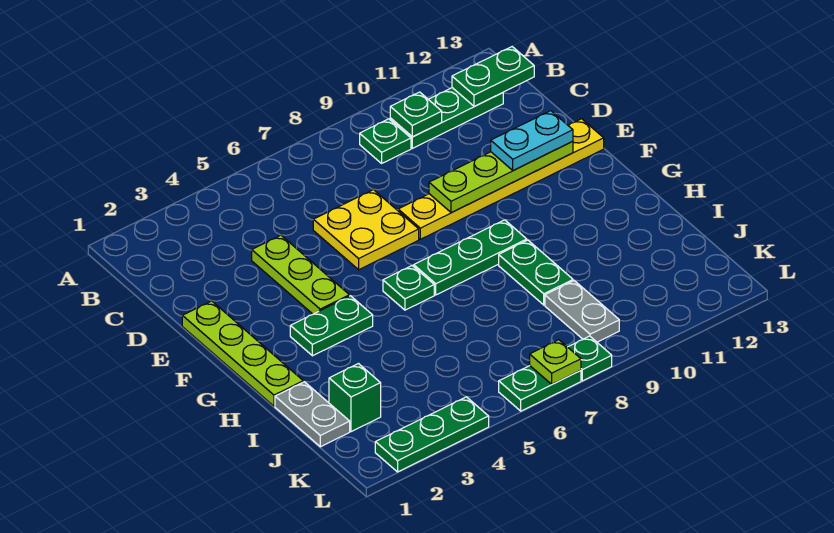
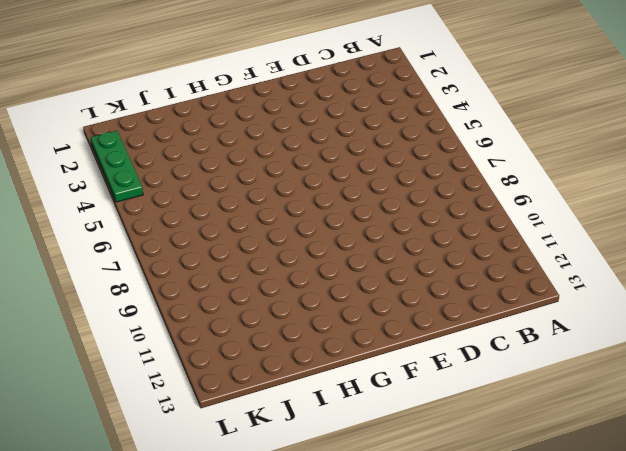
none -> green plate B9 level 1
none -> green plate B10:B12 level 1
none -> lime plate D4:F4 level 1

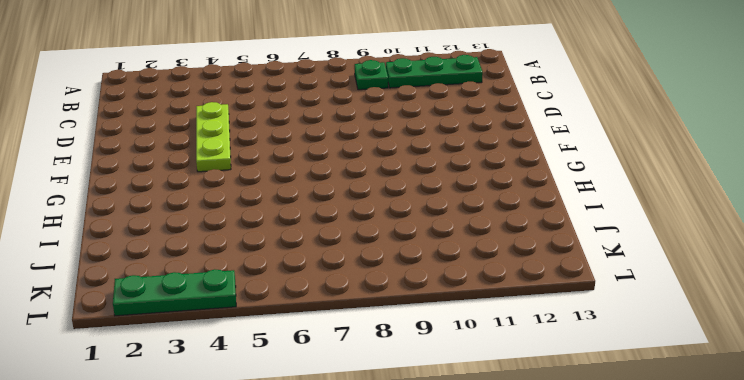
none -> yellow plate D6:E7 level 1
none -> lime plate E1:H1 level 1
none -> yellow plate E8:E13 level 1

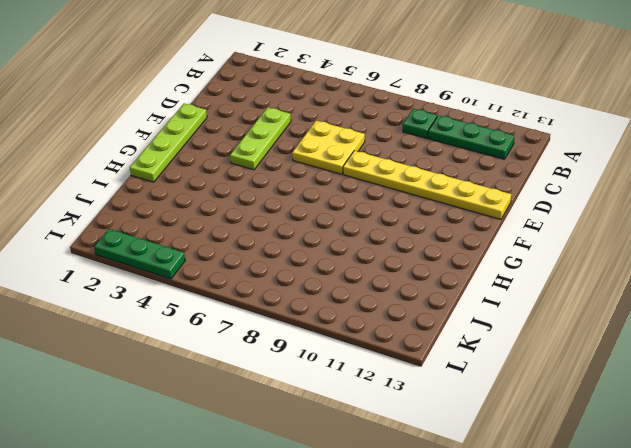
none -> green plate G3:G4 level 1
none -> green plate G6 level 1
none -> green plate G7:G9 level 1

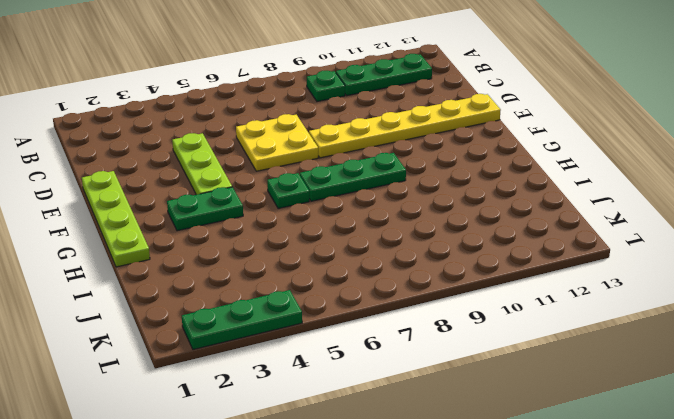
none -> green plate H9:I9 level 1
none -> grey plate I1:J1 level 1
none -> green brick J2 level 1

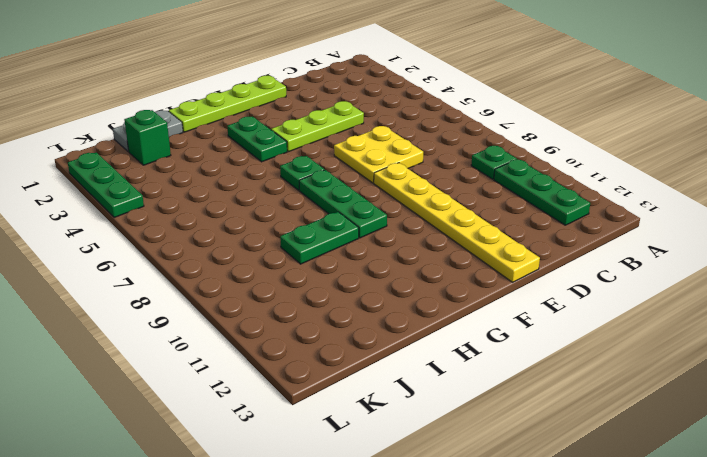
none -> grey plate J9:K9 level 1
none -> green plate L6:L7 level 1
none -> green plate L8 level 1

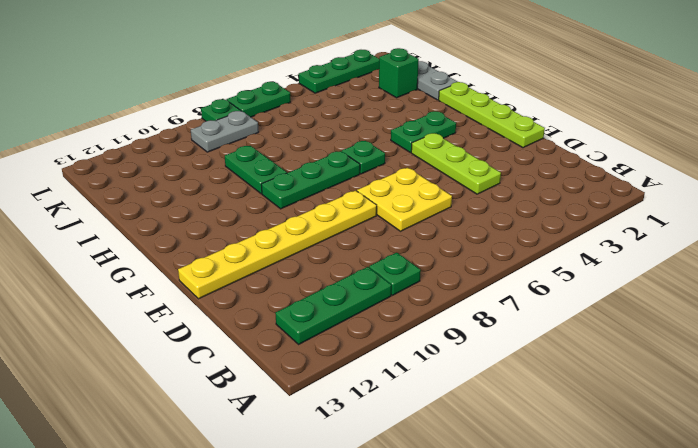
grey plate K8:K9 level 1 -> grey plate J9:K9 level 1
none -> green plate B10 level 2
none -> green plate B12:B13 level 2
none -> lime plate E9:E12 level 2

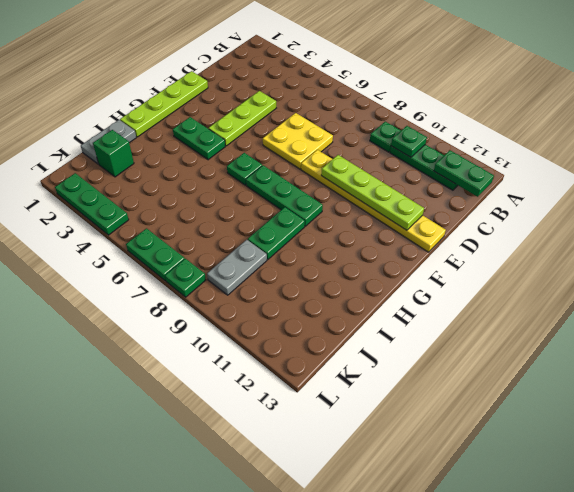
none -> lime plate L7 level 2
none -> cyan plate E11:E12 level 3

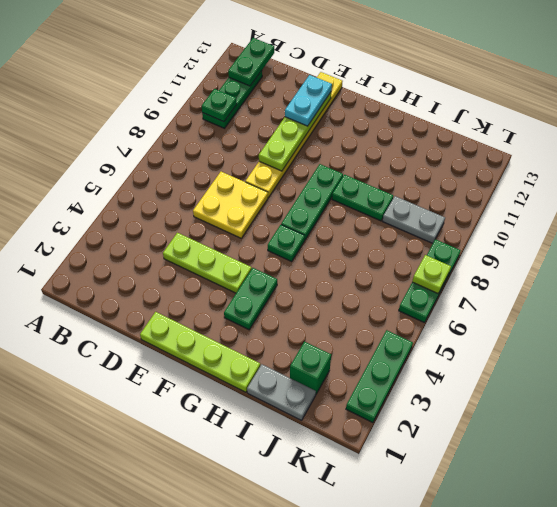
none -> green plate B9 level 1

